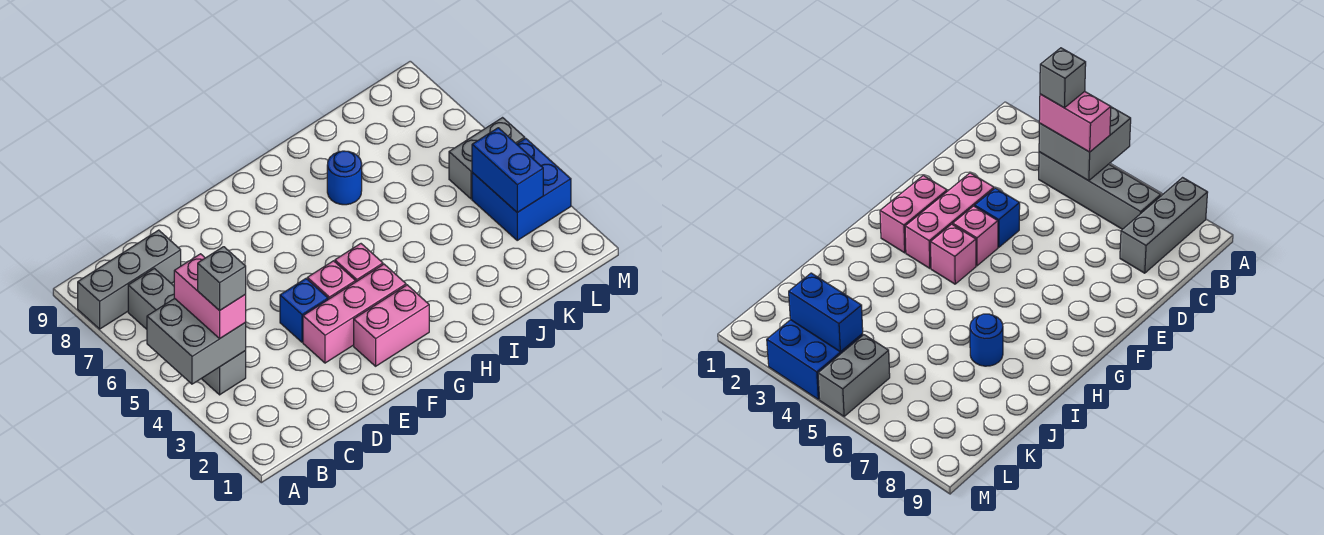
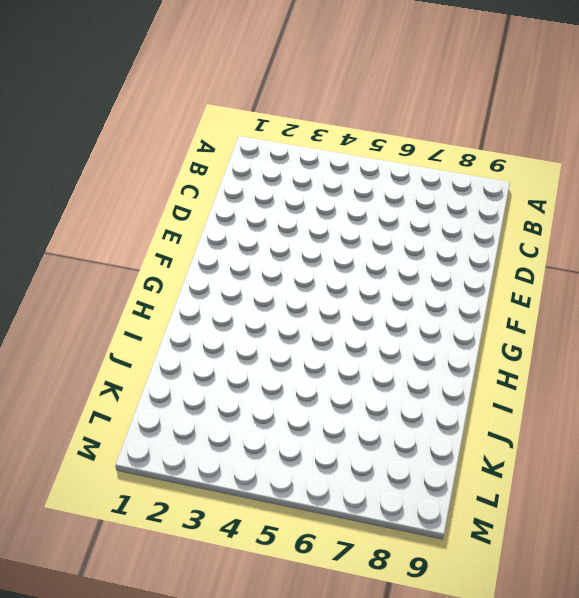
none -> grey brick A8:C8 level 1
none -> grey brick B4:B7 level 1
none -> pink brick E3:G3 level 1

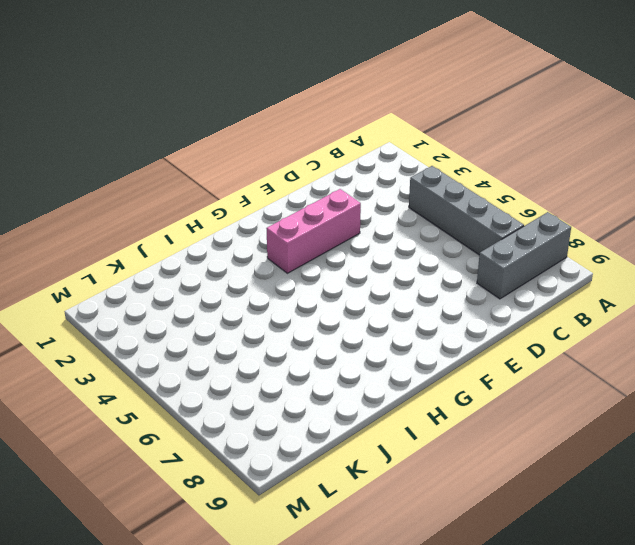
none -> blue brick E4 level 1
none -> pink brick F2:G2 level 1
none -> pink brick F4 level 1

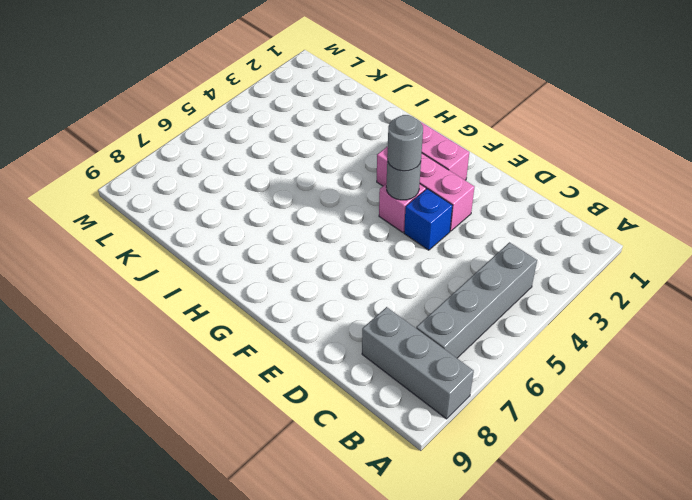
grey round brick F4 level 2 -> none
grey round brick F4 level 3 -> none
none -> pink brick G4 level 1
none -> blue round brick I7 level 1
none -> blue brick L3:M4 level 1

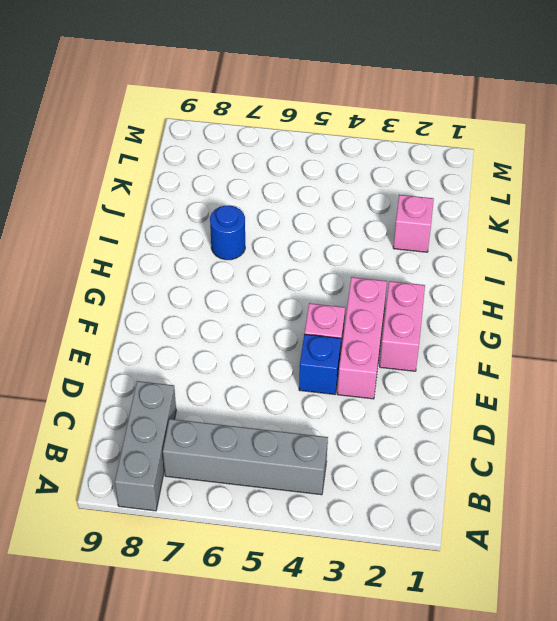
pink brick J2 level 1 -> pink brick G4 level 1
none -> blue brick L3:M4 level 1
none -> grey brick L5:M5 level 1
none -> grey brick A4:B5 level 2

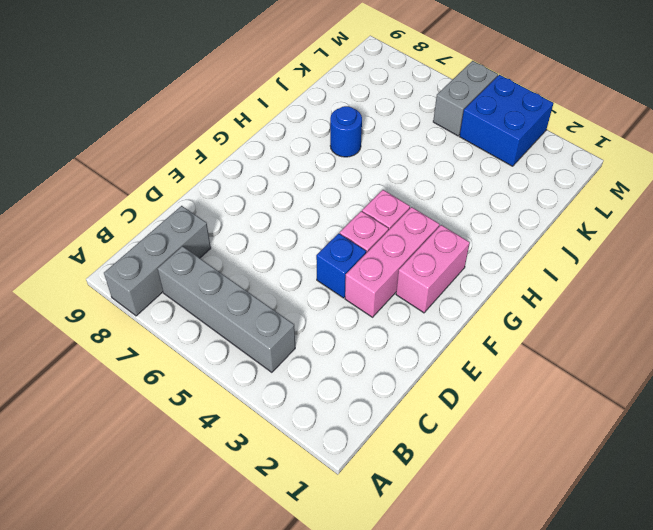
none -> grey brick A4:B5 level 2
none -> blue brick L3:L4 level 2
none -> pink brick B4:B5 level 3

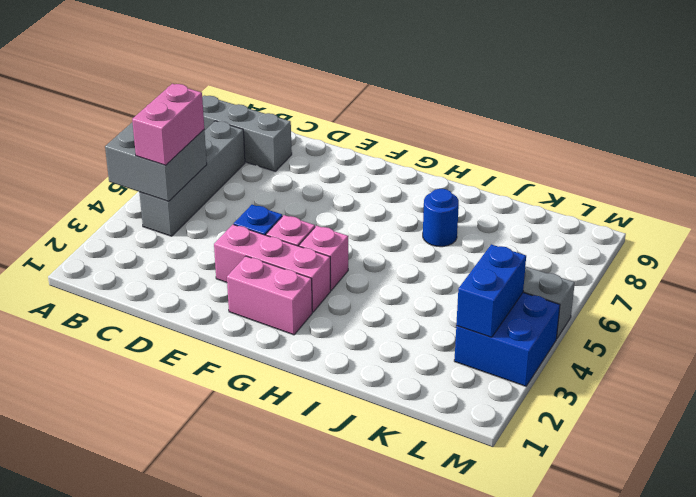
none -> grey brick B4 level 4

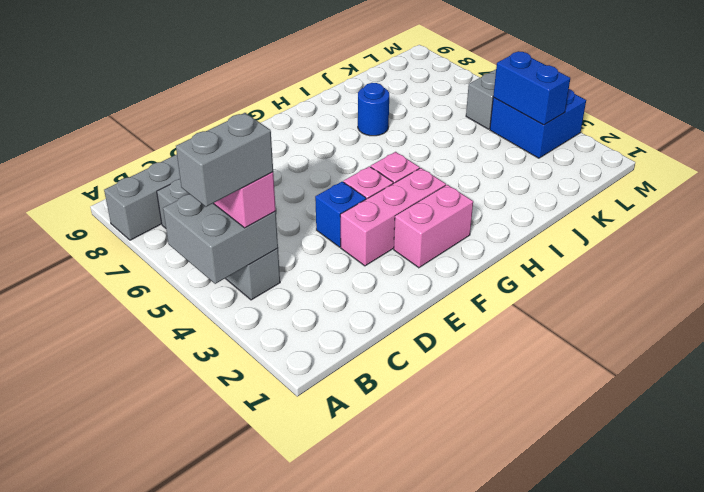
grey brick A4:B4 level 4 -> grey brick B4 level 4

